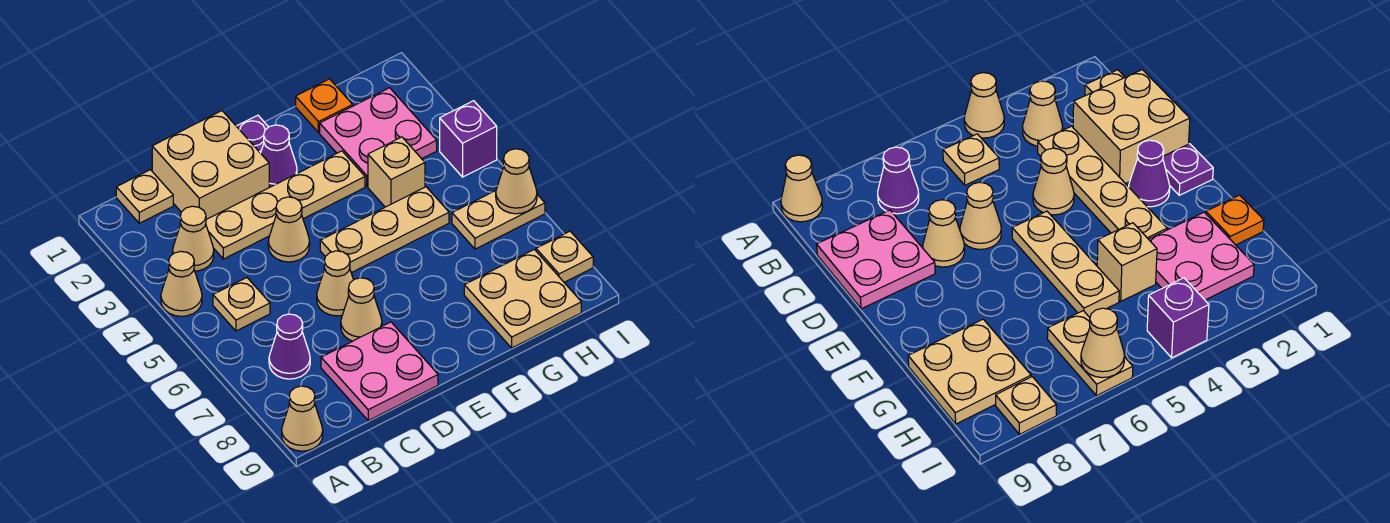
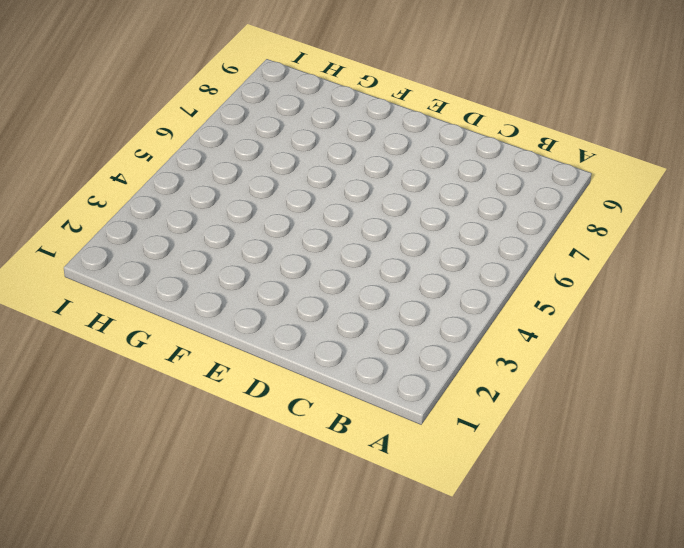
none -> tan cone A4 level 1
none -> tan cone A9 level 1
none -> tan plate B1 level 1

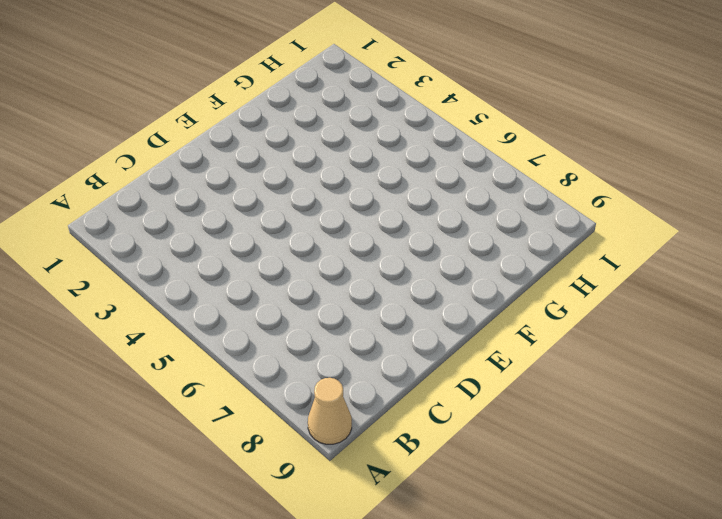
none -> tan cone A4 level 1
none -> tan plate B1 level 1
none -> tan cone B3 level 1

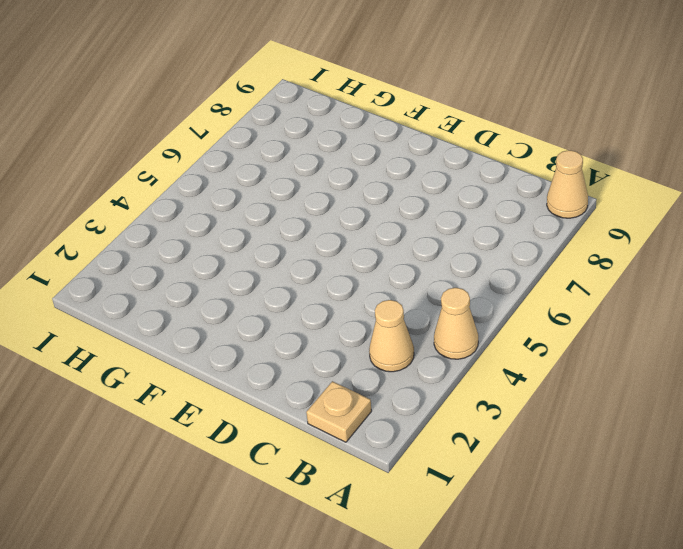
none -> tan plate B5 level 1
none -> purple cone B7 level 1
none -> tan brick C1:D2 level 1

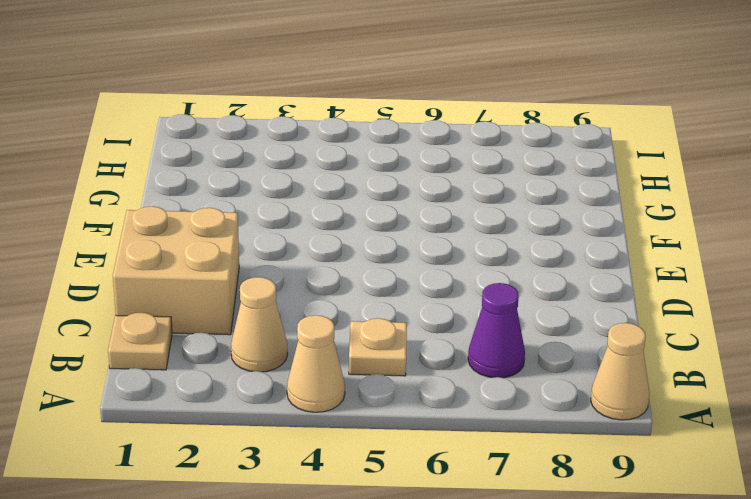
none -> tan plate C3:F3 level 1
none -> pink plate C8:D9 level 1
none -> tan cone D4 level 1

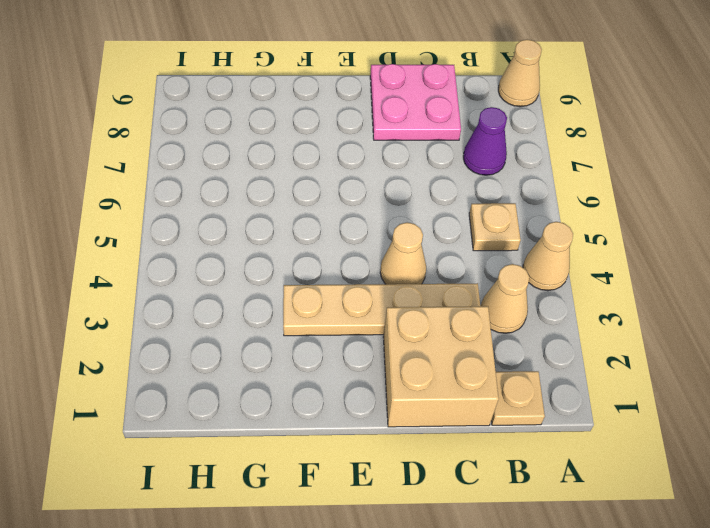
none -> tan cone D6 level 1
none -> tan cone D7 level 1
none -> purple plate E1 level 1

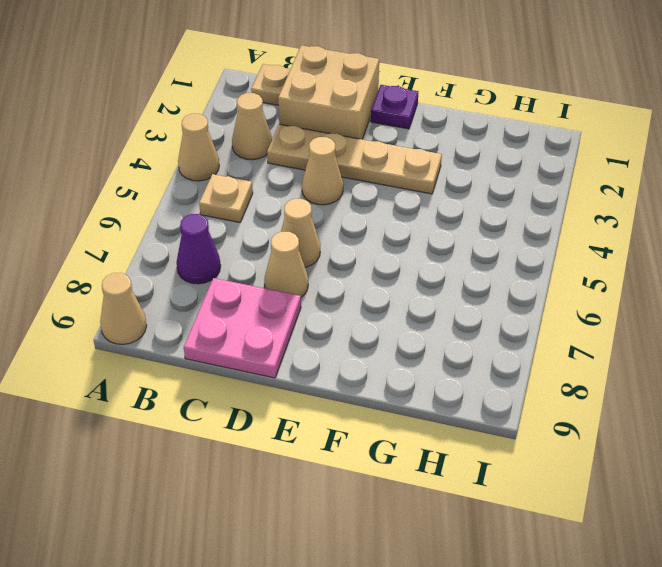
none -> purple cone E2 level 1
none -> tan plate E5:G5 level 1
none -> orange plate G1 level 1

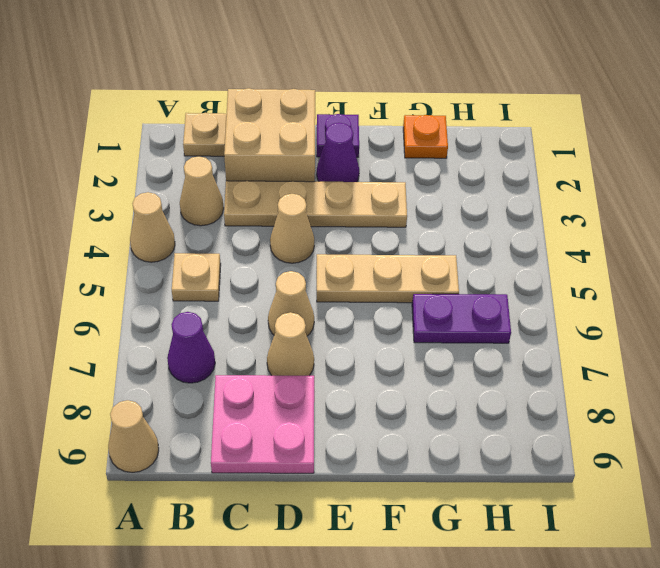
purple plate G6:H6 level 1 -> tan plate H6:I6 level 1
none -> pink plate G2:H3 level 1
none -> tan brick G4 level 1
none -> tan plate G8:H9 level 1

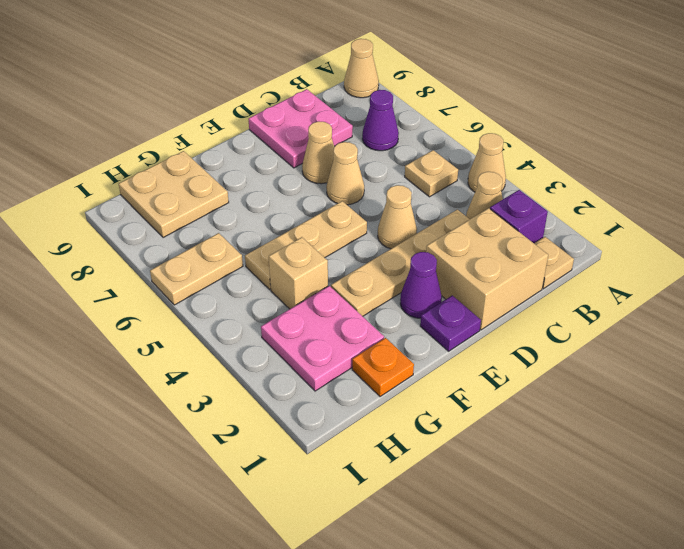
purple brick B2 level 1 -> purple brick I4 level 1
none -> tan plate I8 level 1
none -> tan cone I6 level 2

